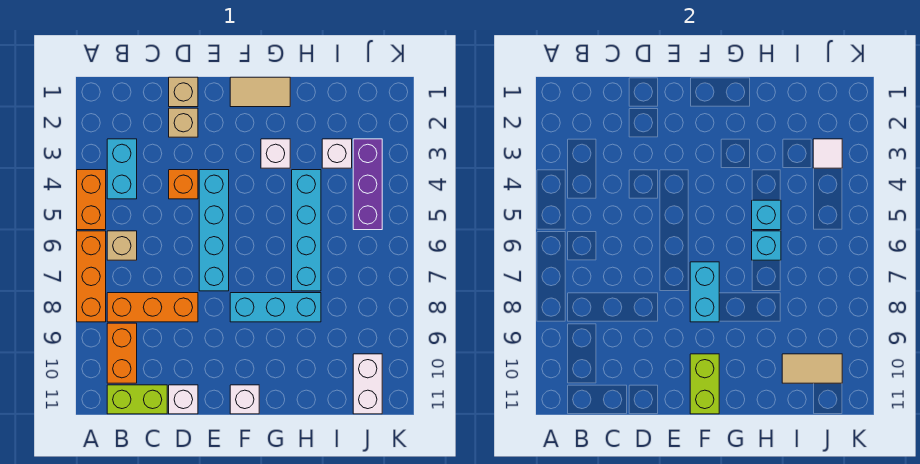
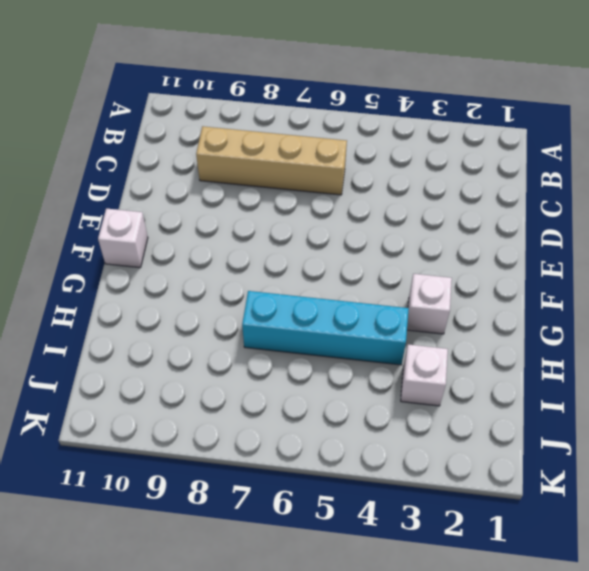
tan brick C6:C9 level 1 -> orange brick B8:D8 level 1
none -> orange brick A4:A5 level 1
none -> orange brick A6:A8 level 1
none -> cyan brick B3:B4 level 1

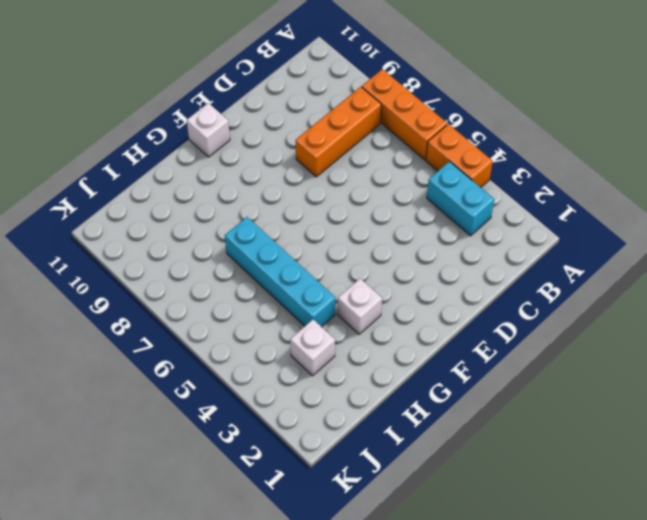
none -> tan brick B6 level 1
none -> orange brick B9:B10 level 1
none -> lime brick B11:C11 level 1

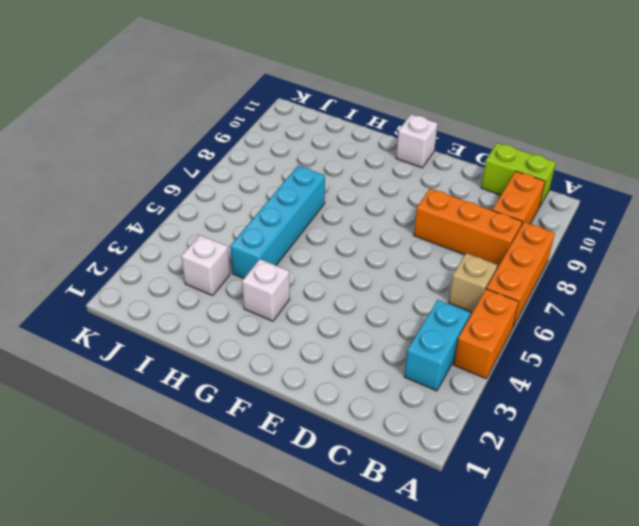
none -> tan brick D1 level 1
none -> tan brick D2 level 1
none -> orange brick D4 level 1

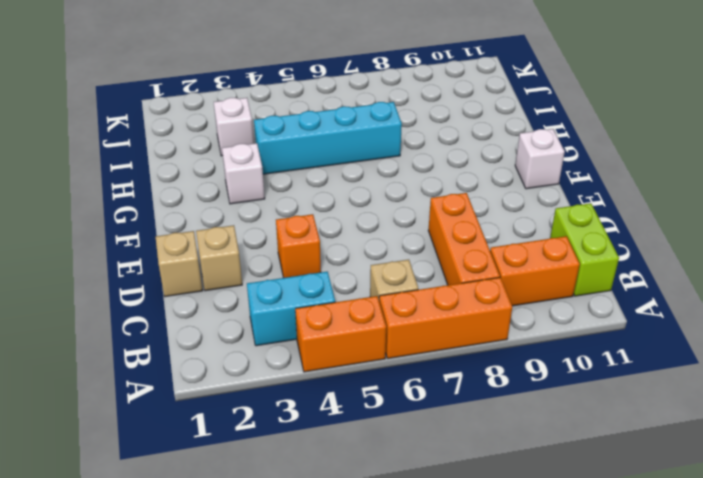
none -> white brick D11 level 1
none -> cyan brick E4:E7 level 1
none -> tan tile F1:G1 level 1

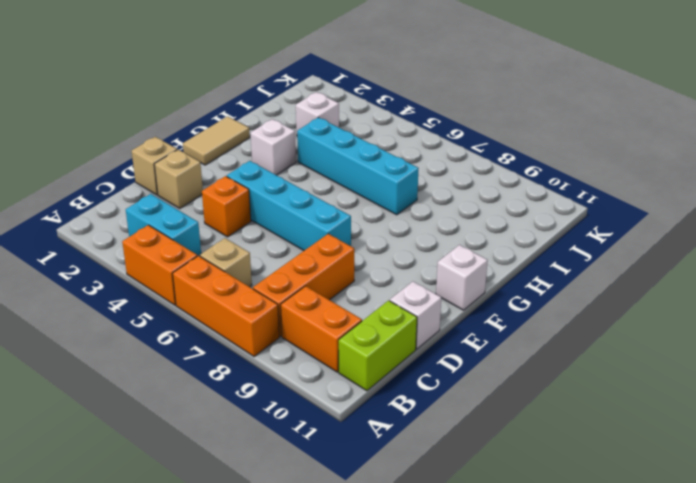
none -> cyan brick F8:H8 level 1
none -> purple brick J3:J5 level 1
none -> white brick J10:J11 level 1

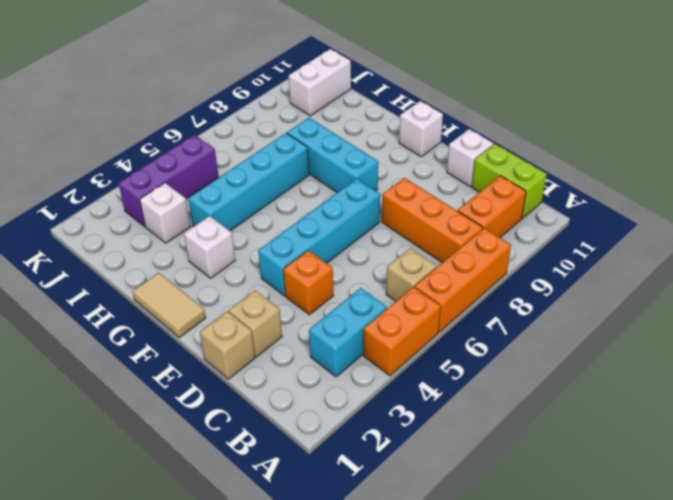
none -> cyan brick F7:F8 level 2
none -> lime brick F10:F11 level 2
none -> cyan brick H5 level 2

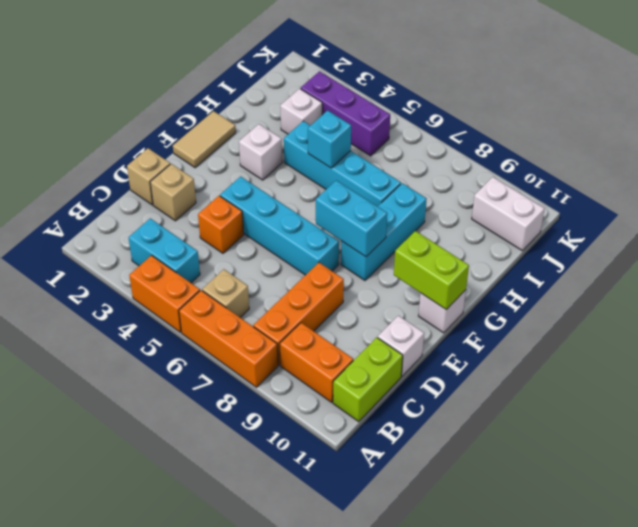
none -> cyan brick H6 level 2
none -> tan tile I10:J10 level 2
none -> white tile J3 level 2

